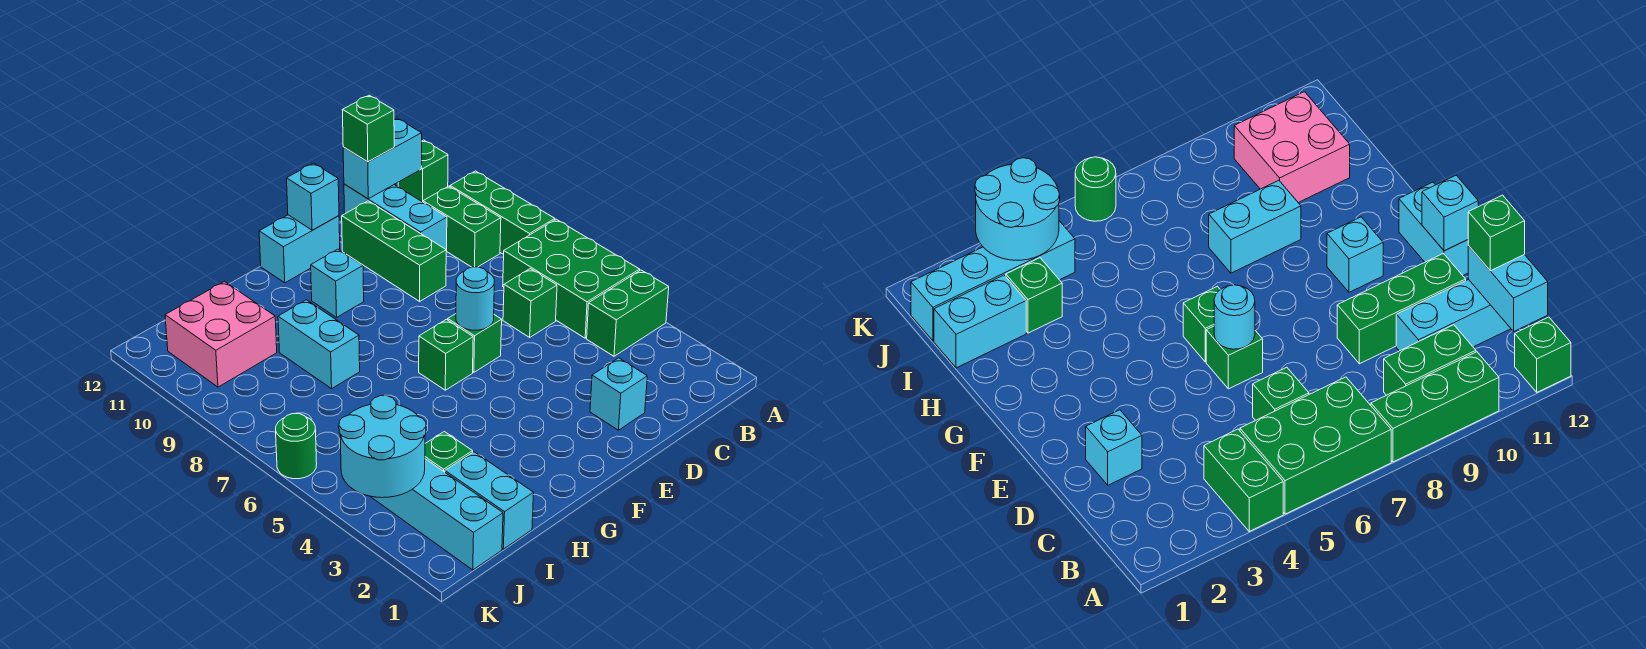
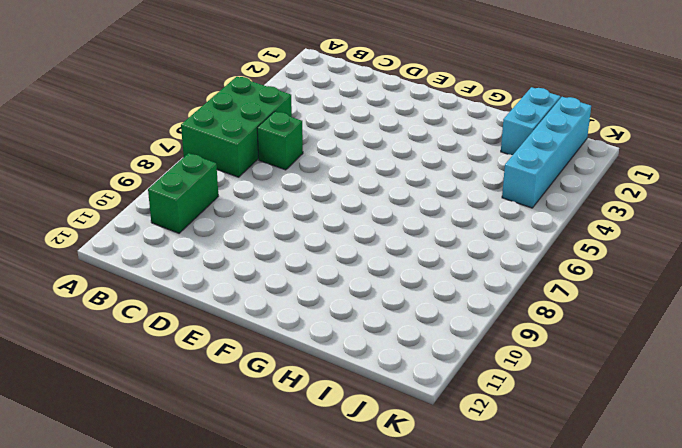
none -> green brick A4:B4 level 1
none -> green brick A8:A10 level 1
none -> green brick A12 level 1

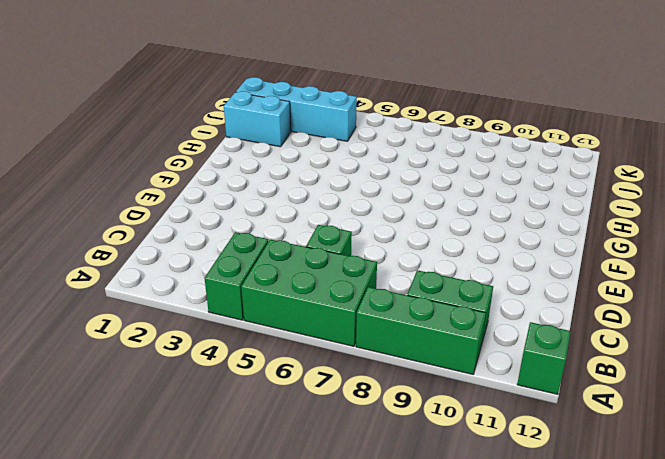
none -> cyan brick C10:C12 level 1
none -> cyan brick D2 level 1
none -> green brick D9:D11 level 1

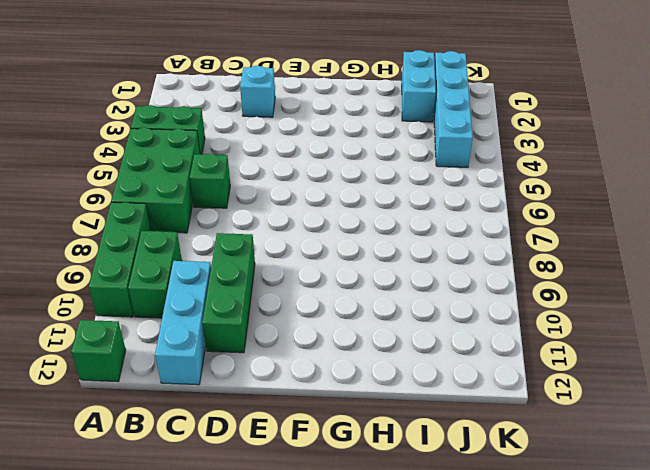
none -> green brick E6 level 1
none -> cyan brick E12:F12 level 1
none -> green brick F6 level 1

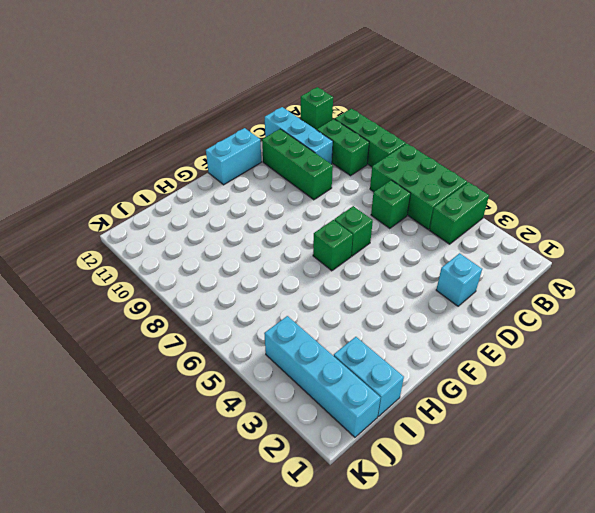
none -> cyan brick F10 level 1
none -> cyan brick H8:H9 level 1
none -> green brick I3 level 1

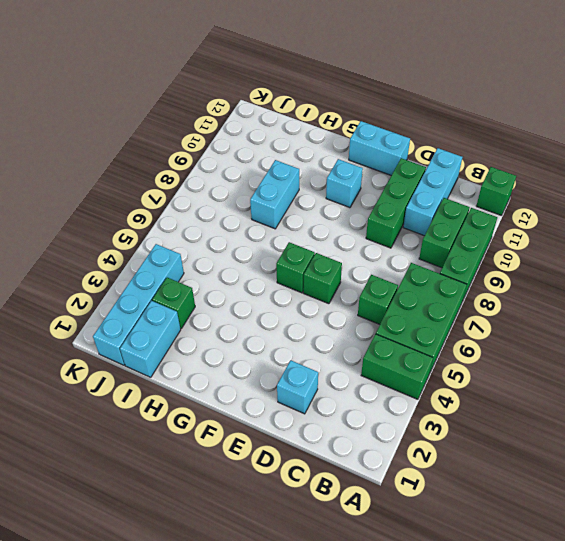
none -> pink brick I10:J11 level 1
none -> green round brick K6 level 1
none -> cyan brick B12:C12 level 2

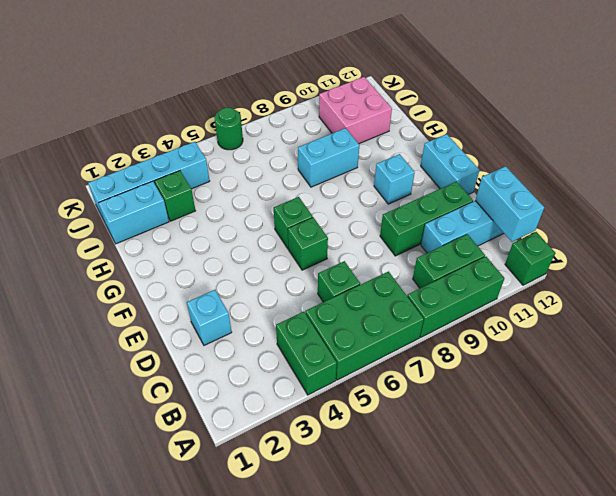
none -> cyan round brick E6 level 2
none -> cyan brick E12 level 2
none -> cyan round brick J3:K4 level 2

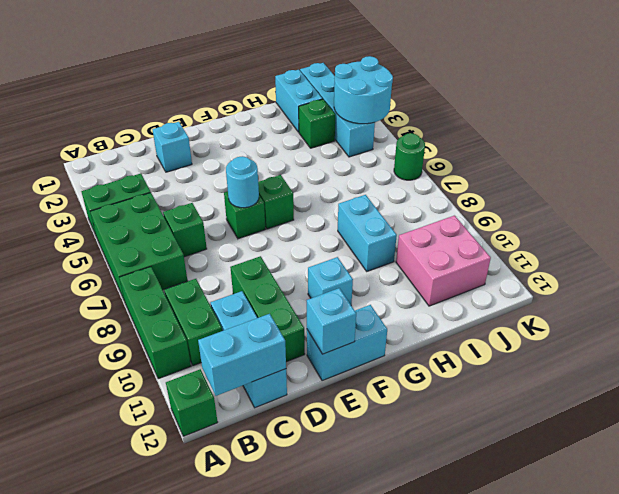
none -> green brick C12 level 3

